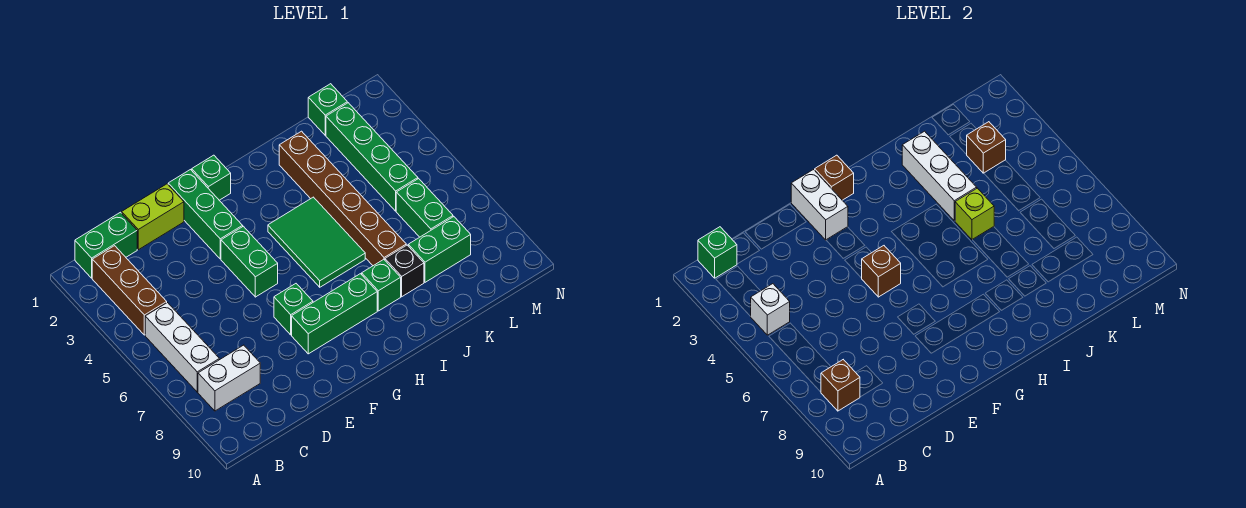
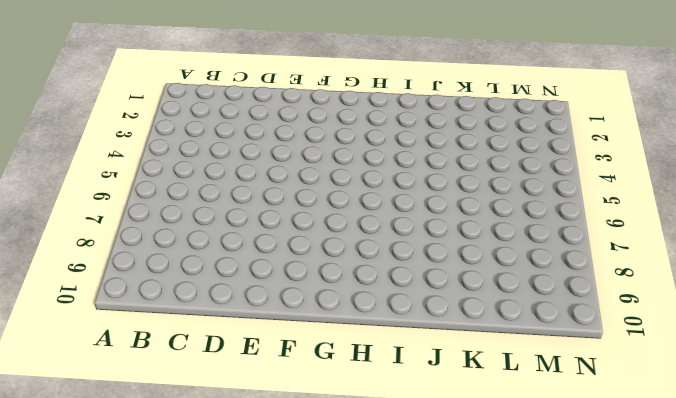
none -> green brick B1:C1 level 1
none -> brown brick B2:B4 level 1
none -> white brick B5:B7 level 1

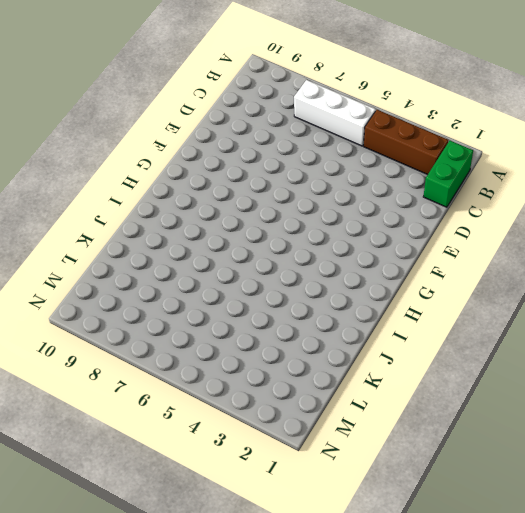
none -> white brick B8:C8 level 1
none -> lime brick D1:E1 level 1
none -> green brick F1:F3 level 1

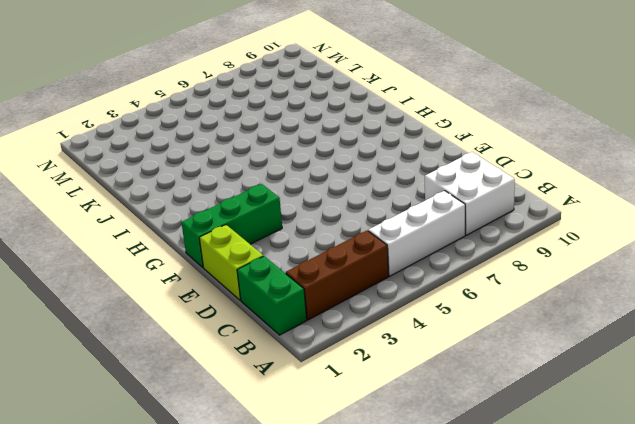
white brick B8:C9 level 1 -> white brick B8:C8 level 1
none -> green brick F4:F5 level 1
none -> green brick F7 level 1
none -> green brick F8:H8 level 1

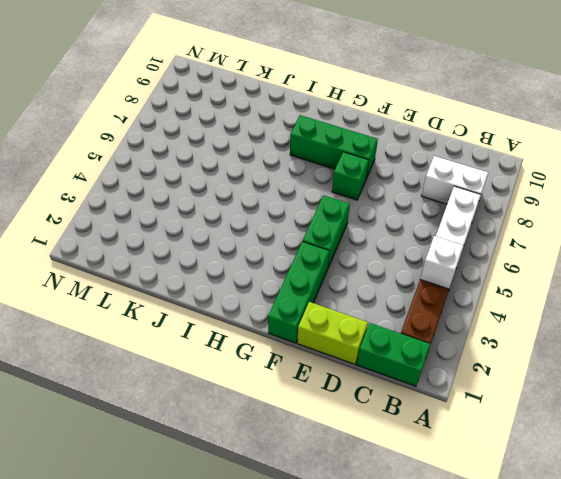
none -> green brick G1 level 1
none -> green tile H4:I6 level 1
none -> green brick I8 level 1

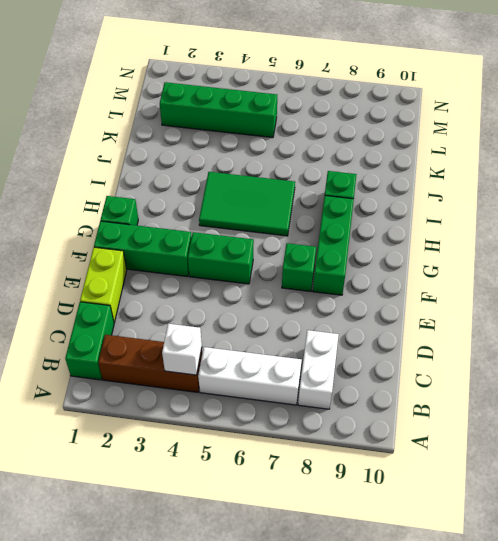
none -> brown brick J2:J7 level 1
none -> black brick J8 level 1
none -> green brick K8:L8 level 1

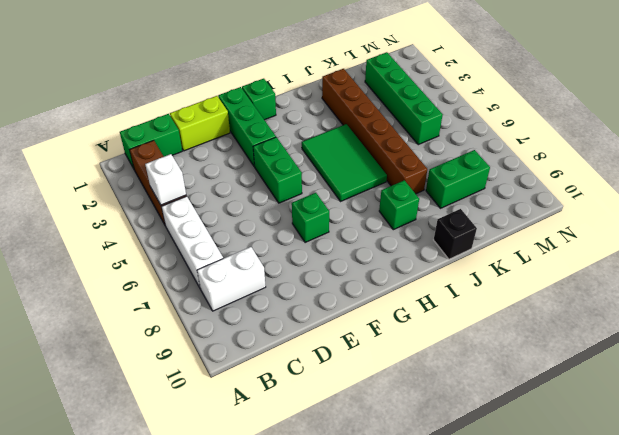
black brick J10 level 1 -> black brick J8 level 1
none -> green brick F8:H8 level 1
none -> green brick L1 level 1
none -> green brick L6:L7 level 1

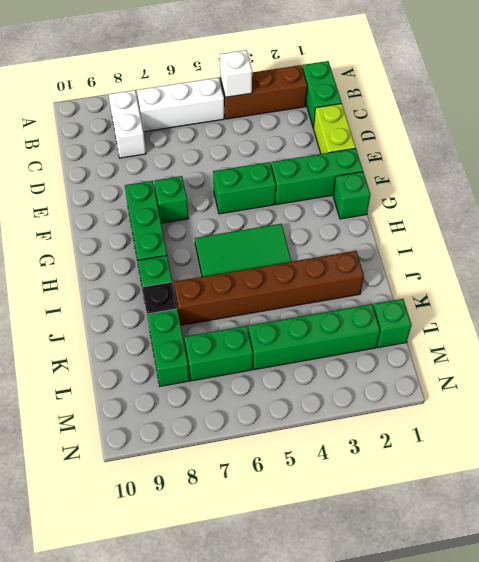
none -> green brick B1 level 2
none -> brown brick B8 level 2
none -> white brick F1:F2 level 2

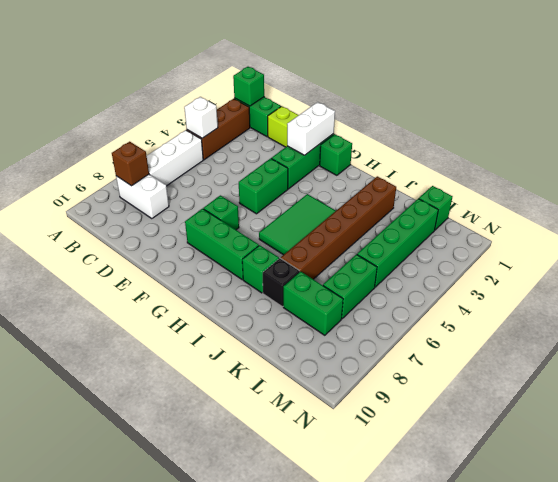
none -> brown brick F5 level 2
none -> brown brick G1 level 2
none -> white brick J2:J4 level 2

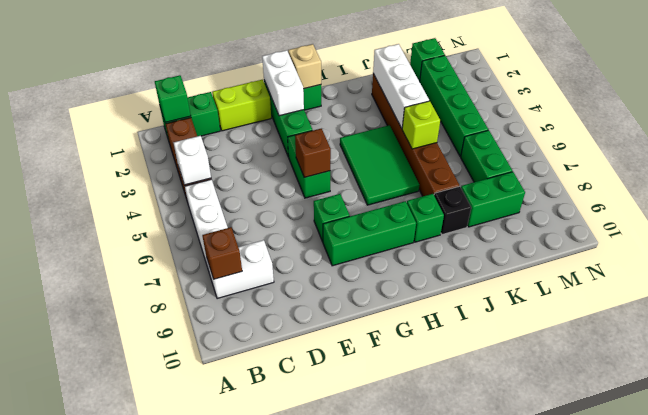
tan brick G1 level 2 -> brown brick G1 level 2
none -> brown brick L3 level 2

